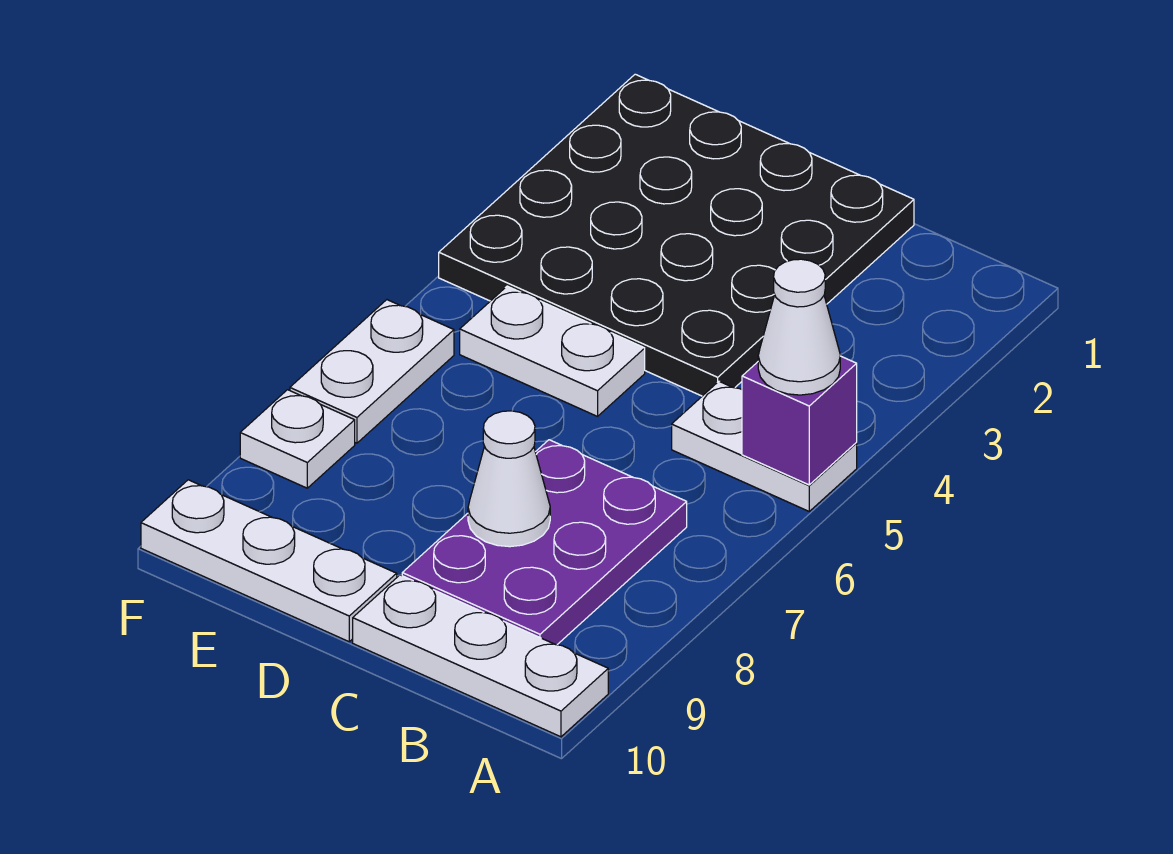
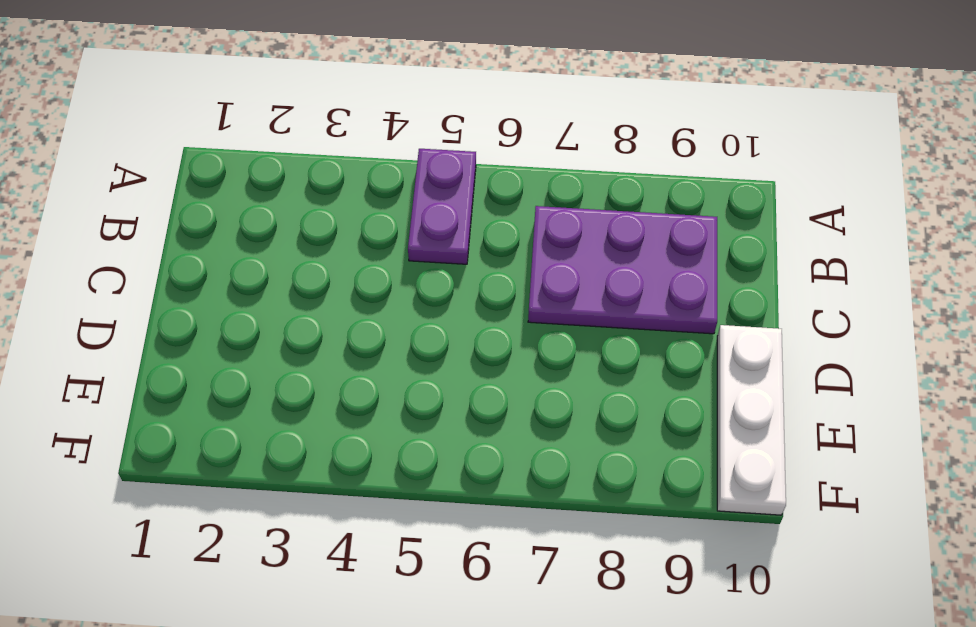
purple plate A5:B5 level 1 -> white plate A5:B5 level 1
none -> white plate A10:C10 level 1
none -> black plate C1:F4 level 1

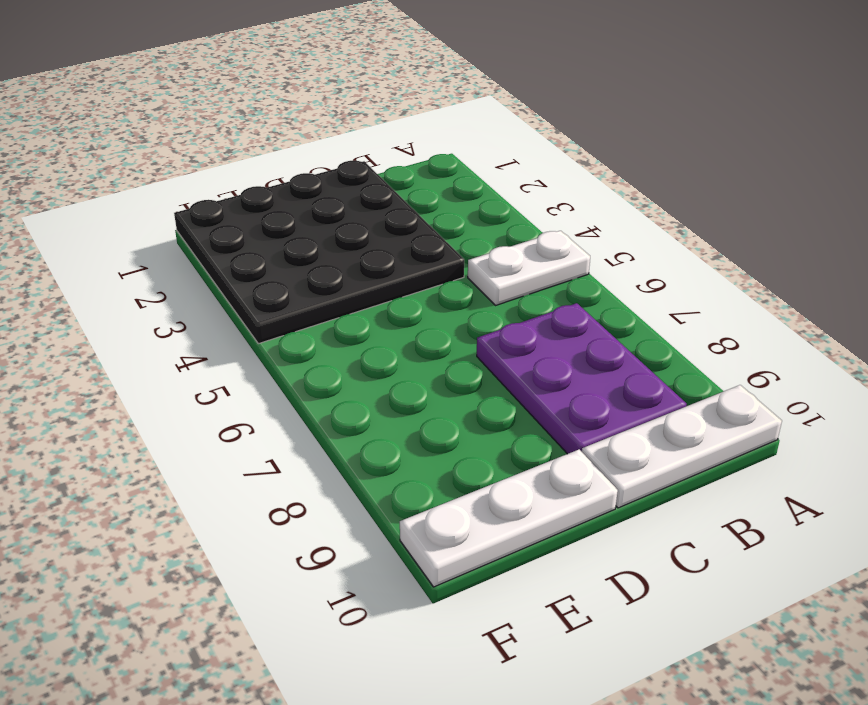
none -> white plate D5:E5 level 1
none -> white plate F6:F7 level 1

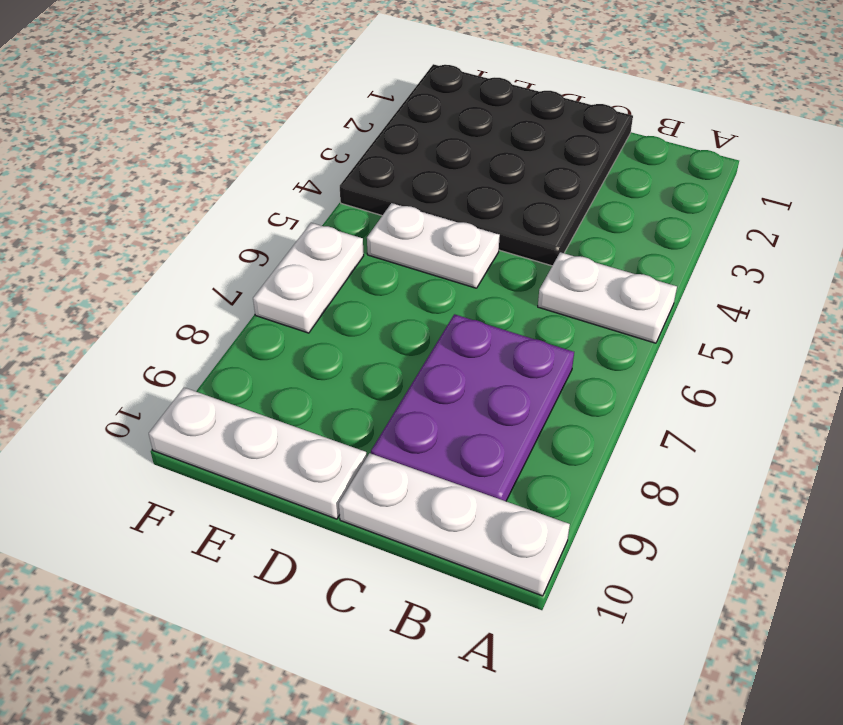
none -> white plate F8 level 1
none -> purple brick A5 level 2

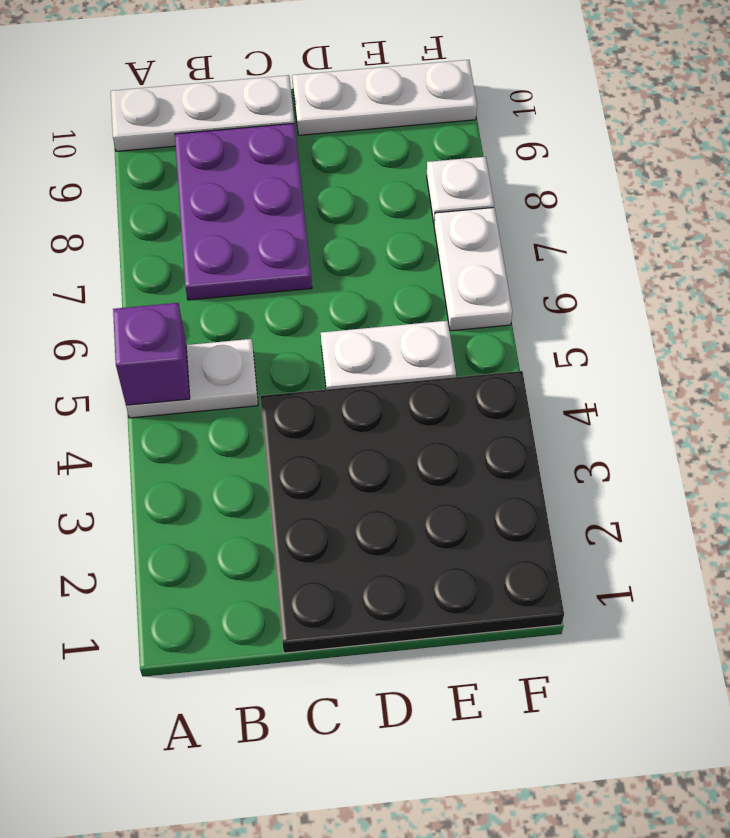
none -> white cone C8 level 2
none -> white cone A5 level 3

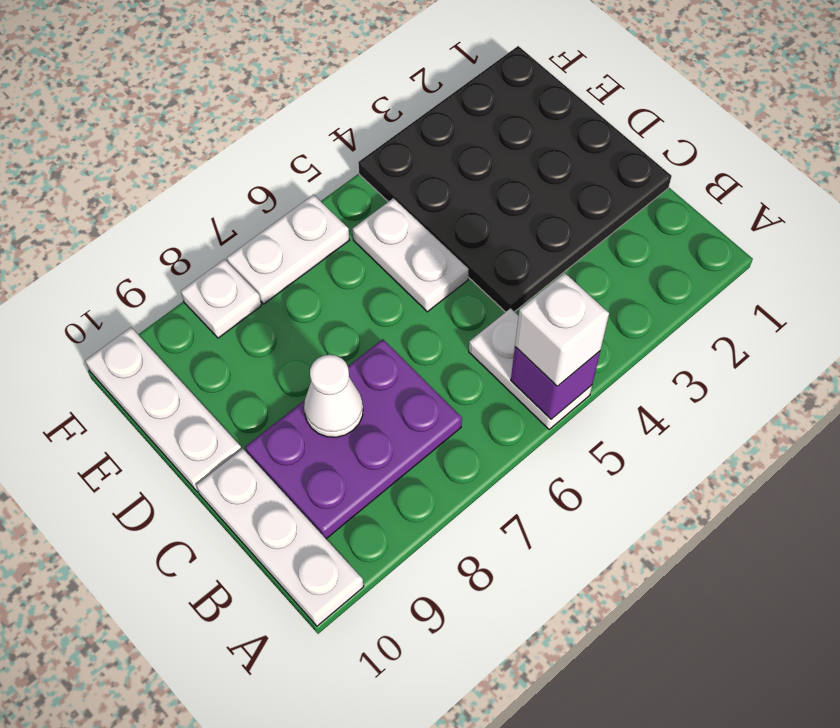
white brick A5 level 3 -> white cone A5 level 3

